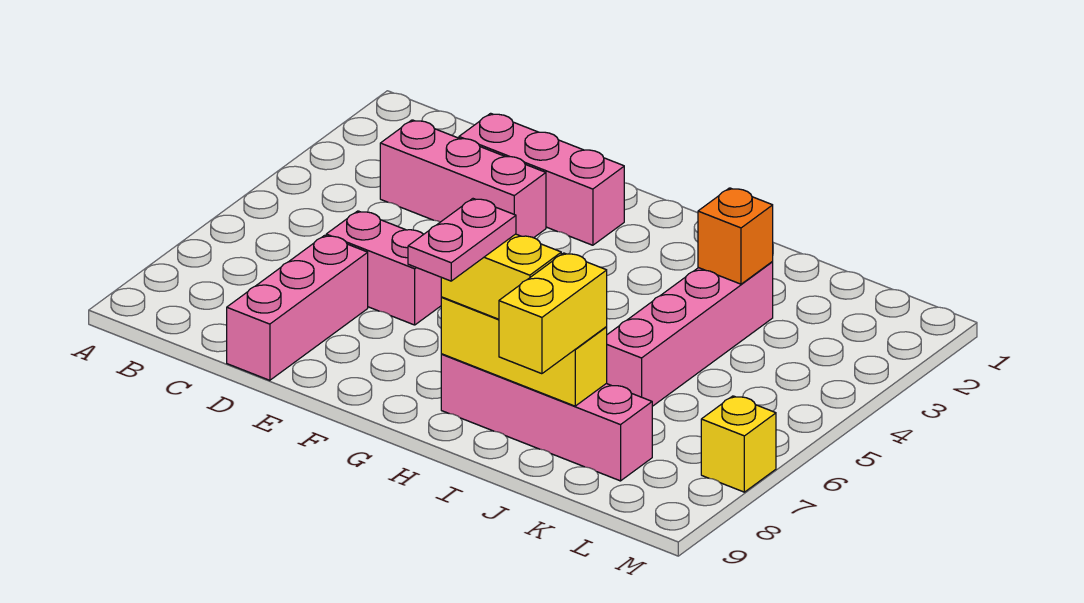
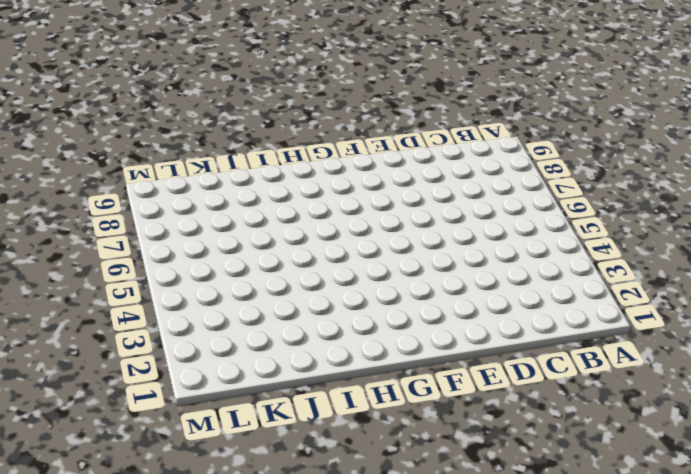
none -> pink brick C3:E3 level 1
none -> pink brick D2:F2 level 1
none -> pink brick D6:E6 level 1

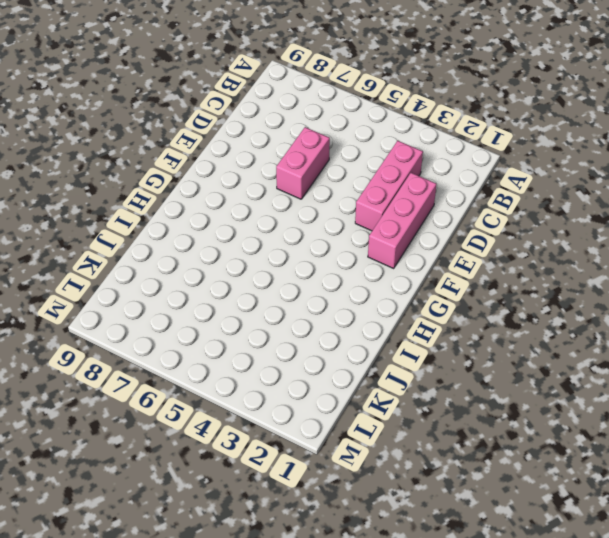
none -> pink brick D7:D9 level 1
none -> pink brick H8:K8 level 1
none -> pink brick J3:J6 level 1

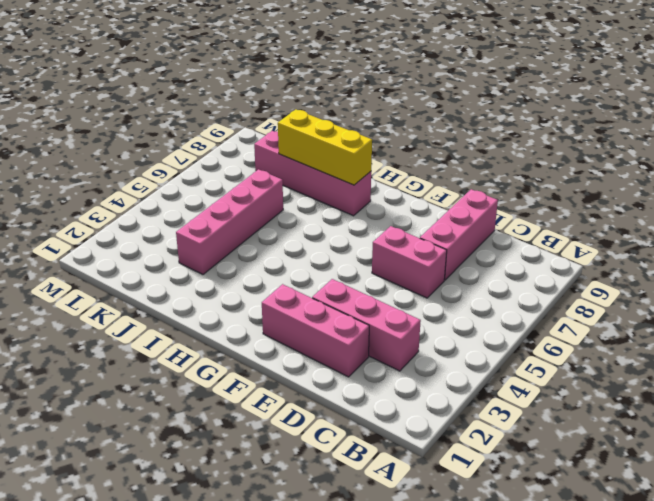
none -> yellow brick M7 level 1
none -> orange brick J3 level 2
none -> yellow brick H8:I8 level 3

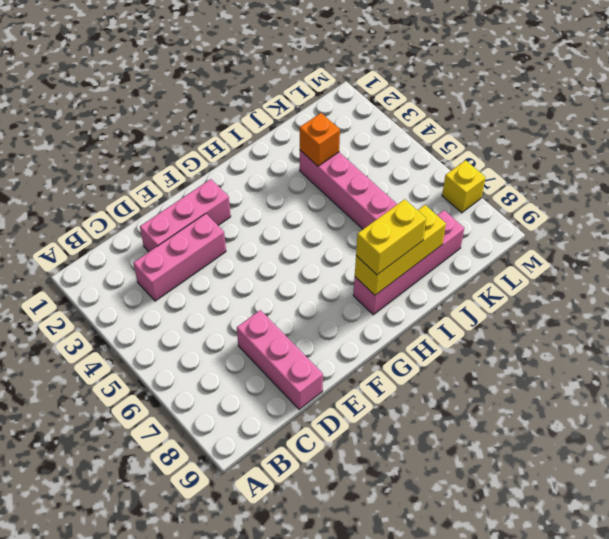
none -> pink brick D6:E6 level 1
none -> yellow brick J8:J9 level 3
none -> pink plate H8:H9 level 4

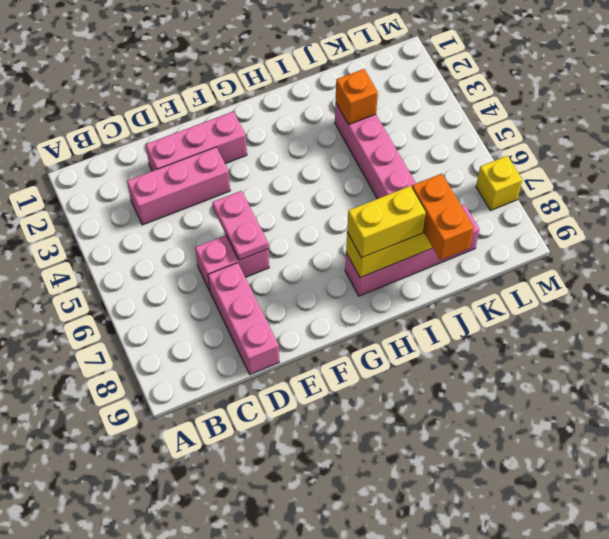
pink plate E5:E6 level 2 -> pink plate H8:H9 level 4
orange brick J8:J9 level 3 -> yellow brick J8:J9 level 3

